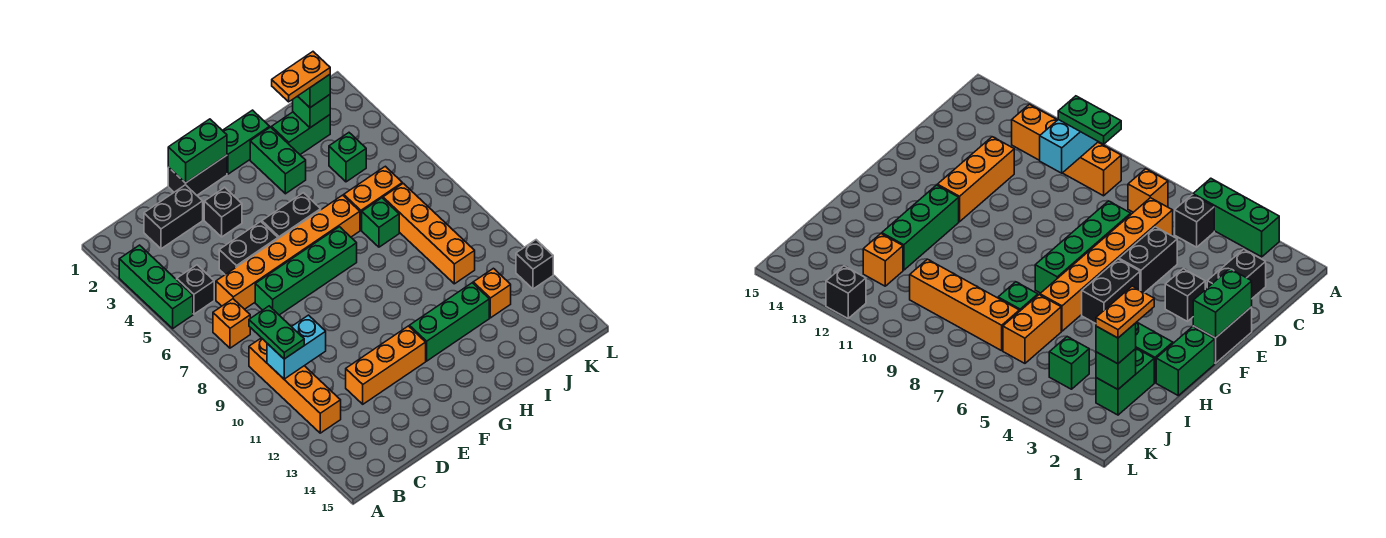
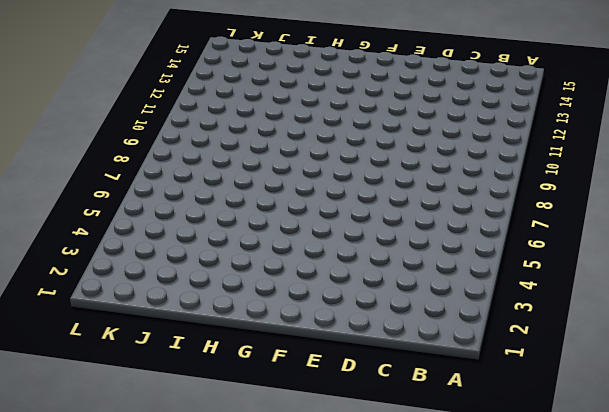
none -> green brick A3:A5 level 1
none -> black brick B5 level 1
none -> orange brick B7 level 1

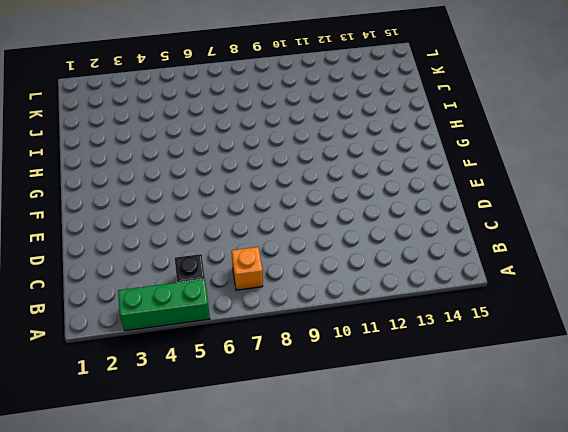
none -> orange brick B9:B12 level 1
none -> black brick C2:D2 level 1
none -> orange brick C6:H6 level 1

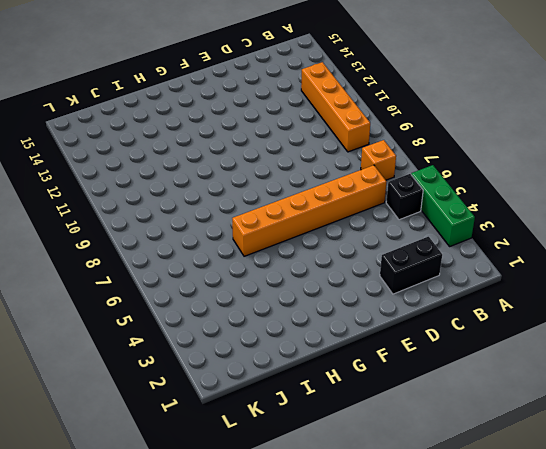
none -> black brick D5:E5 level 1
none -> green brick D7:G7 level 1
none -> orange brick D12:F12 level 1

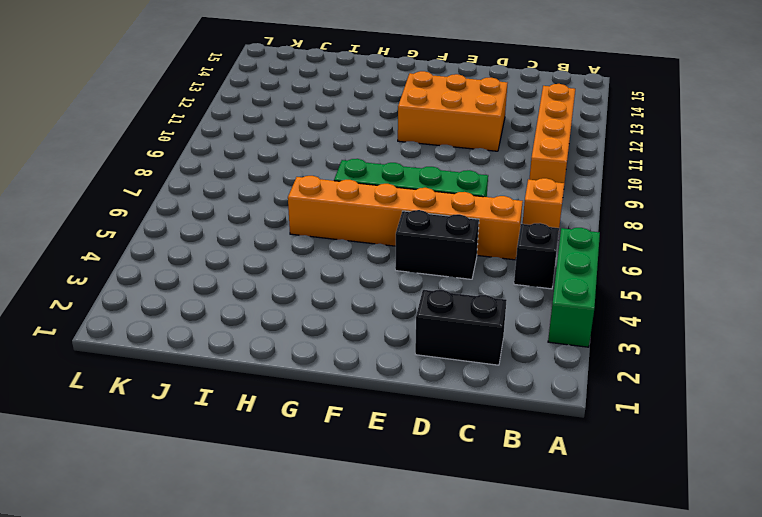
orange brick D11:F12 level 1 -> orange brick D12:F12 level 1
none -> black brick E1:F1 level 1
none -> black brick E3 level 1
none -> black brick F5:G5 level 1

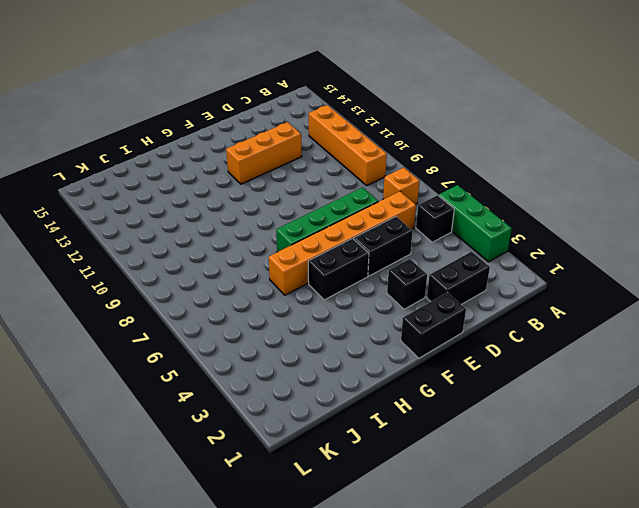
none -> green brick G1:H1 level 1
none -> green brick G12:I12 level 1
none -> green brick H2:H3 level 1

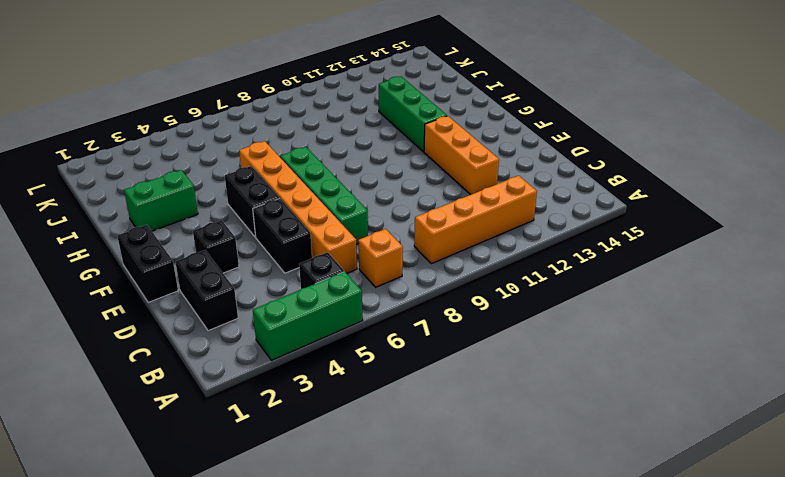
none -> green brick G1:H1 level 1
none -> green brick I2:J2 level 1
none -> orange brick I6:J6 level 1

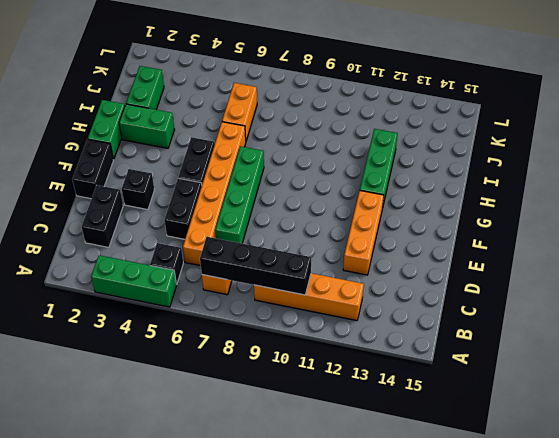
black brick B7:B10 level 2 -> cyan brick B10:C10 level 2
none -> green brick I7 level 1
none -> green brick J4 level 1
none -> orange brick J7:J10 level 1

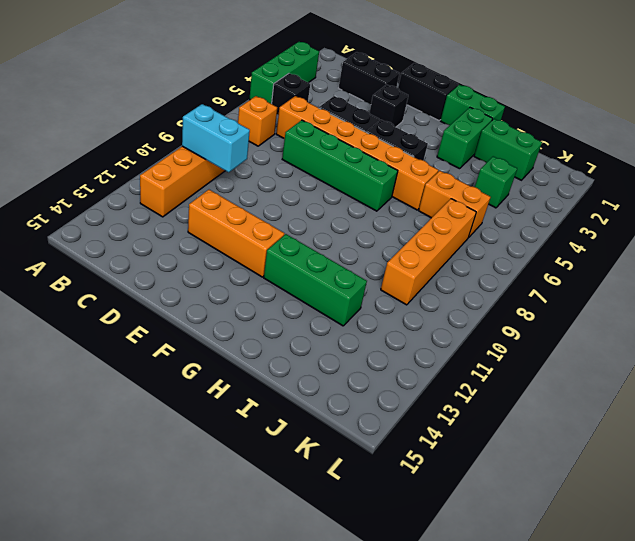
none -> green brick I7 level 1
none -> orange brick J12 level 1
none -> black brick L12 level 1

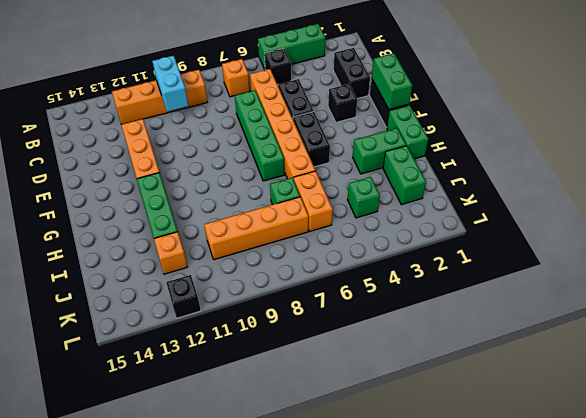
none -> green brick J2 level 2
none -> green plate B9:B10 level 3
none -> green brick J2 level 3

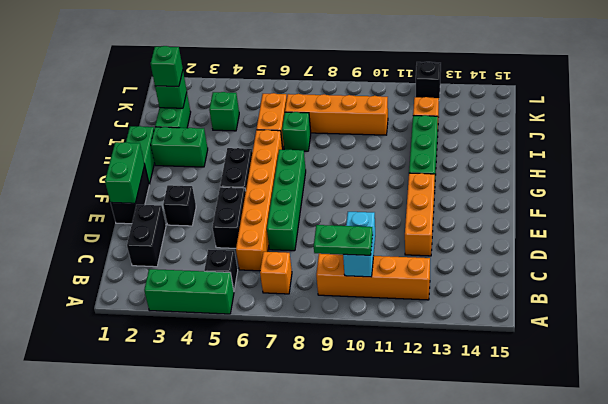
none -> orange plate I2:J2 level 4

